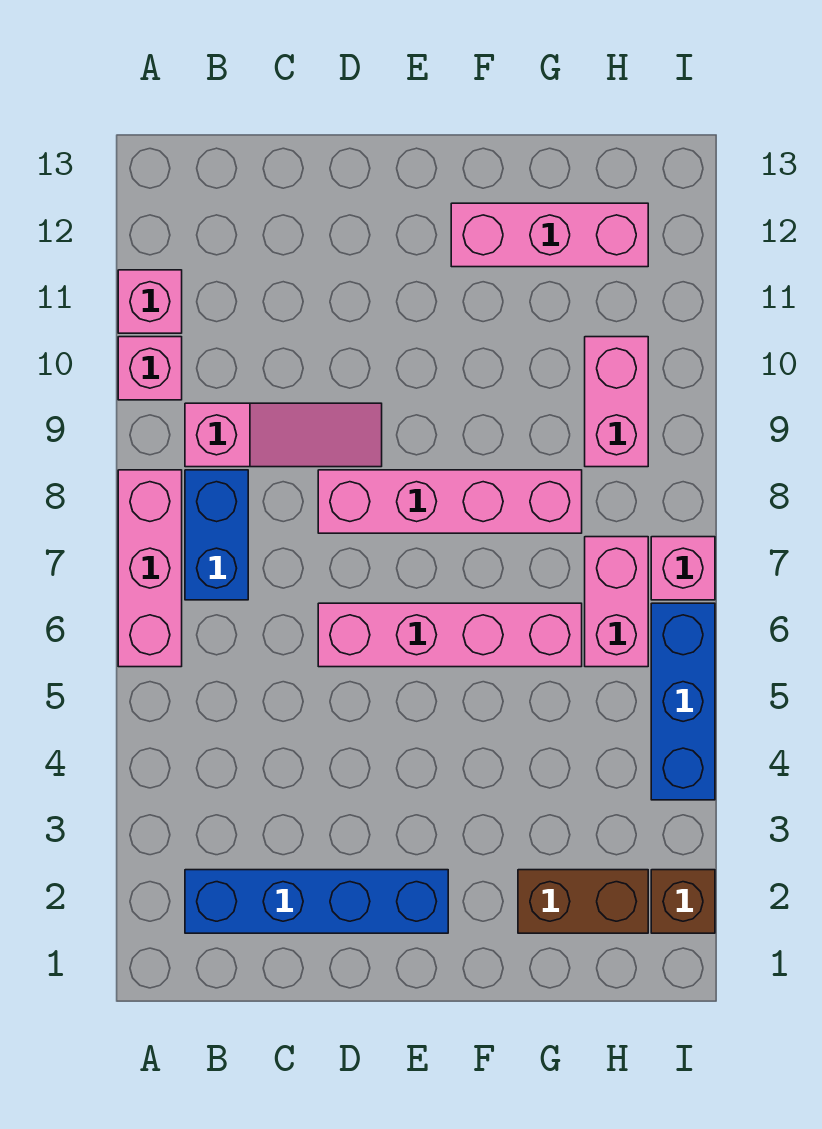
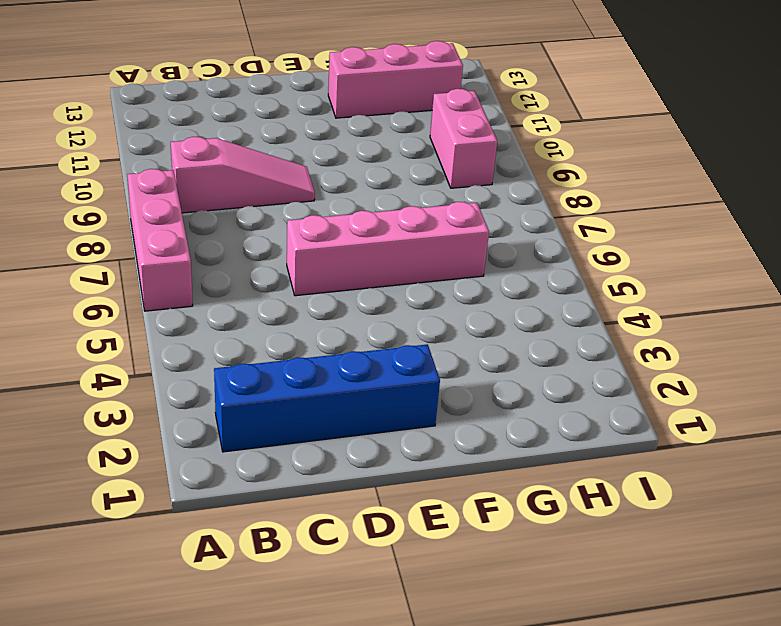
none -> pink brick A10 level 1
none -> pink brick A11 level 1
none -> blue brick B7:B8 level 1

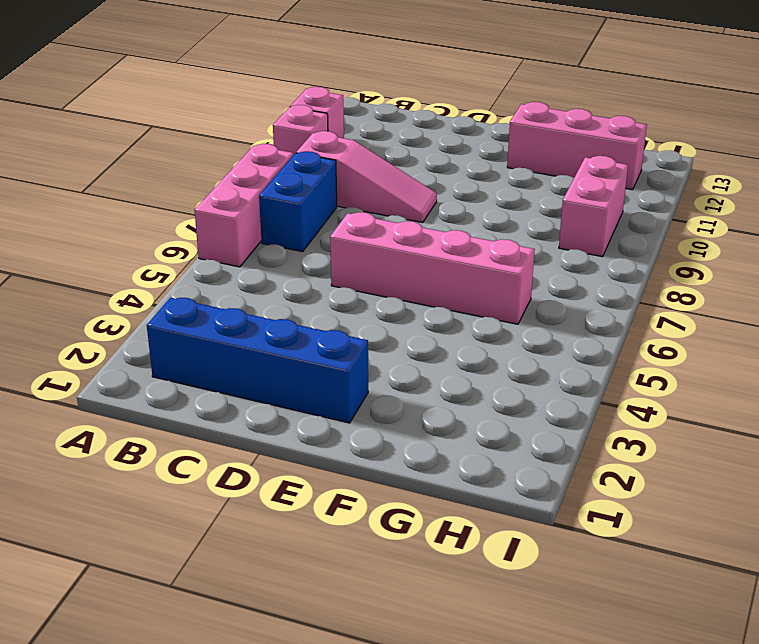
none -> pink brick D8:G8 level 1
none -> brown brick G2:H2 level 1
none -> pink brick H6:H7 level 1

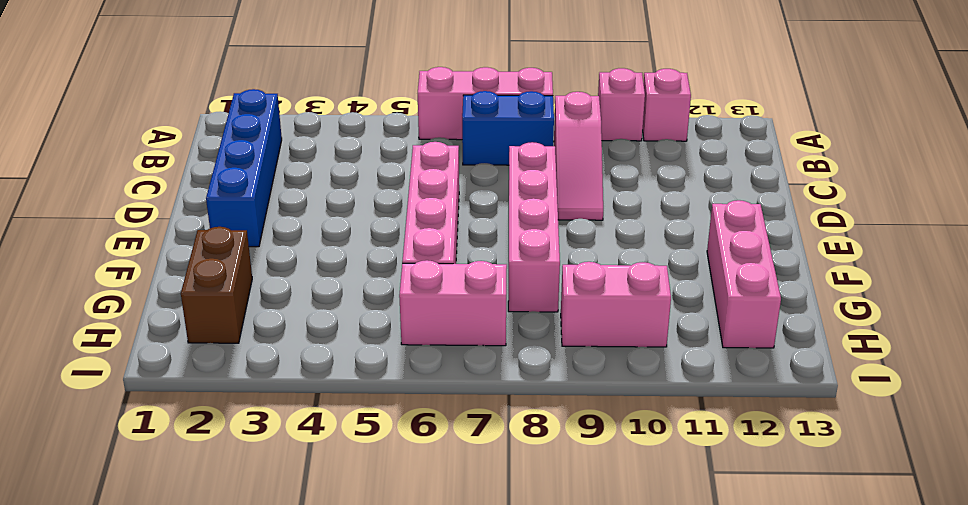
none -> brown brick I2 level 1
none -> blue brick I4:I6 level 1
none -> pink brick I7 level 1

